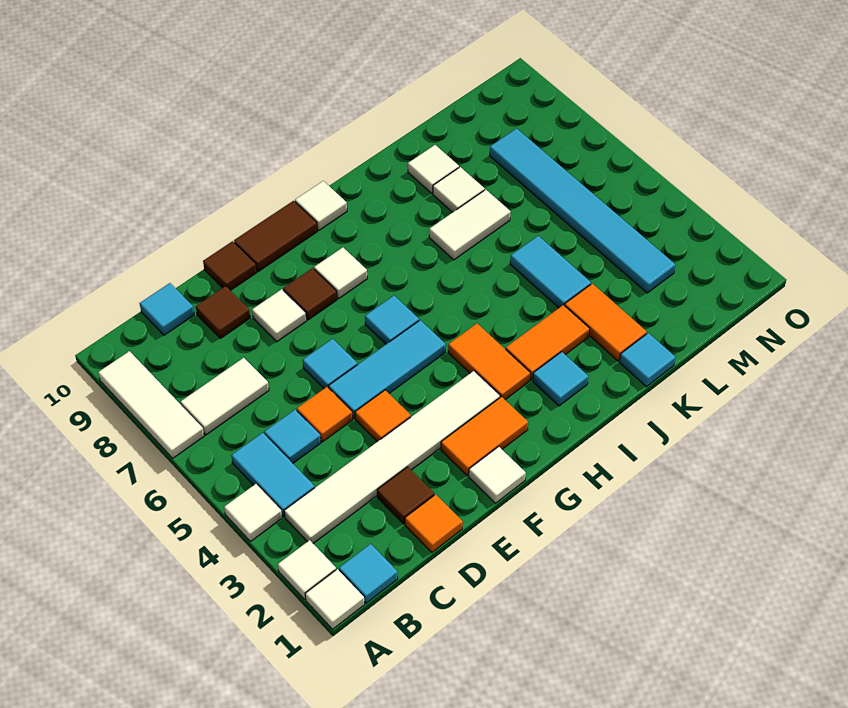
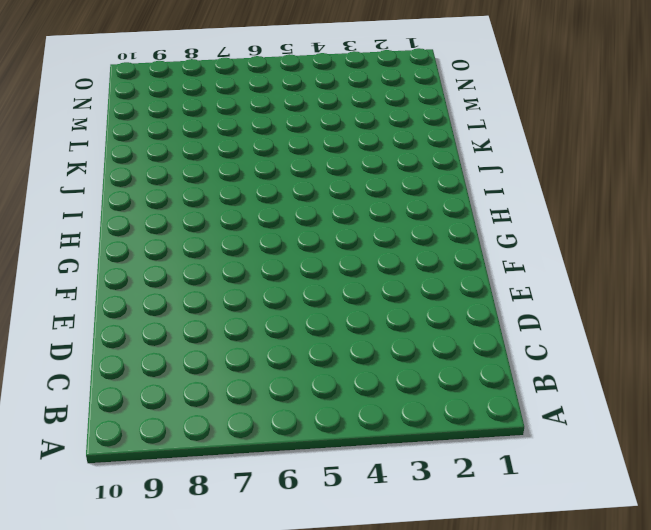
none -> white tile A1 level 1
none -> white tile A2 level 1
none -> white tile A4 level 1
none -> white tile A7:A9 level 1

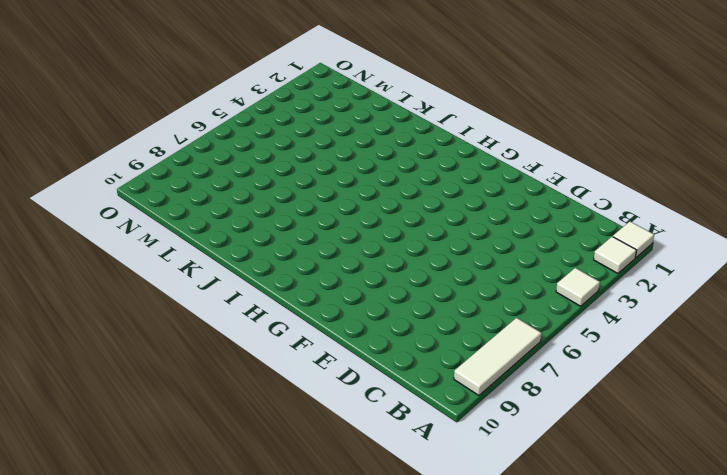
none -> cyan tile B1 level 1
none -> white tile B3:G3 level 1
none -> cyan tile B4:B5 level 1
none -> white tile B7:C7 level 1

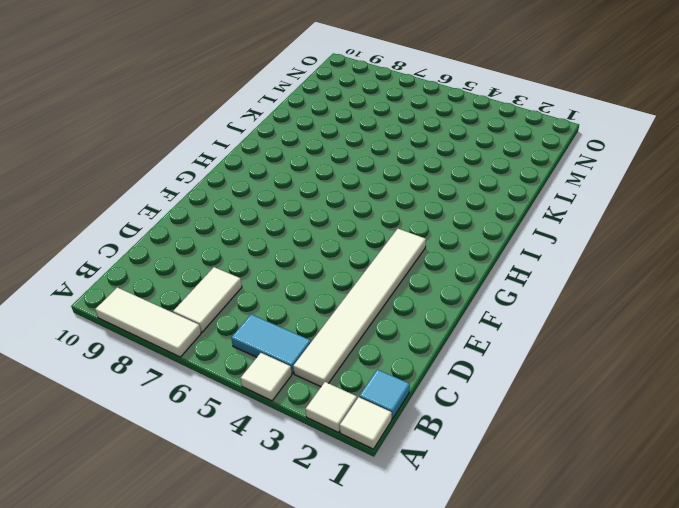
none -> cyan tile C5 level 1
none -> cyan tile C10 level 1
none -> orange tile D1 level 1
none -> brown tile D2 level 1

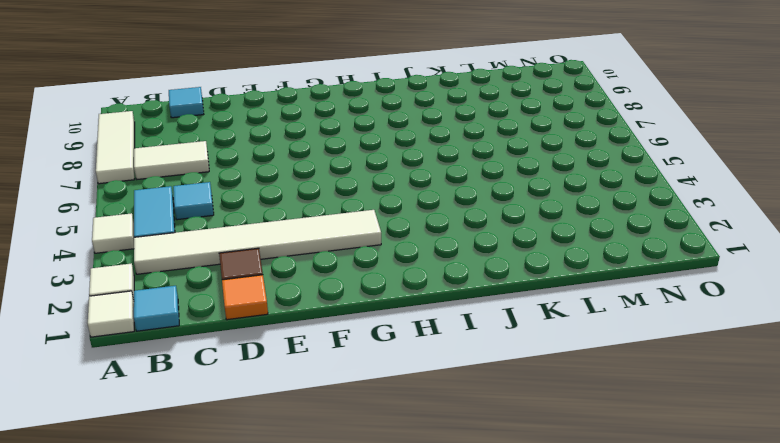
none -> orange tile D5 level 1
none -> brown tile D9 level 1
none -> orange tile E4 level 1
none -> cyan tile E5:G5 level 1

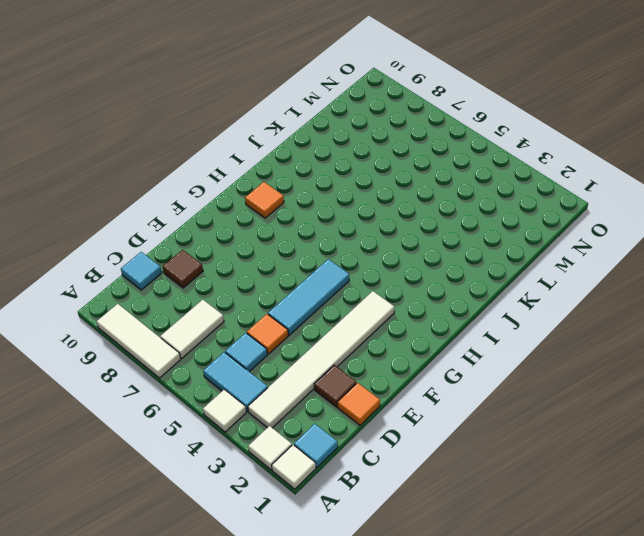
orange tile H9 level 1 -> orange tile E4 level 1
none -> cyan tile E6 level 1
none -> white tile E8 level 1
none -> brown tile E10 level 1
none -> white tile F1 level 1

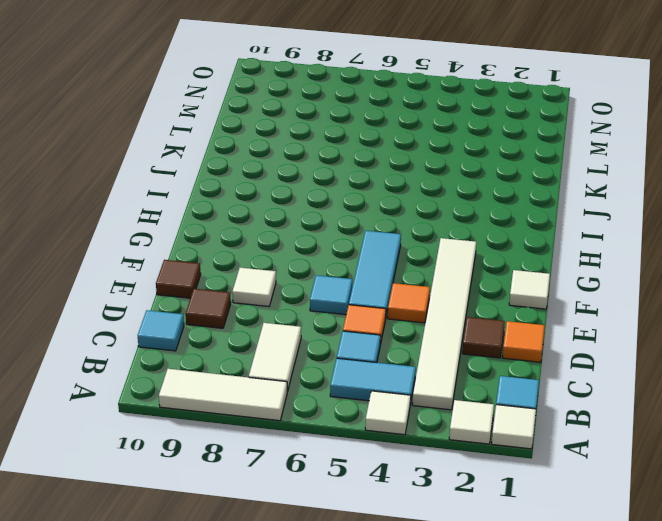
none -> orange tile F2:G2 level 1
none -> brown tile F8 level 1
none -> brown tile F10:G10 level 1
none -> cyan tile G6 level 1

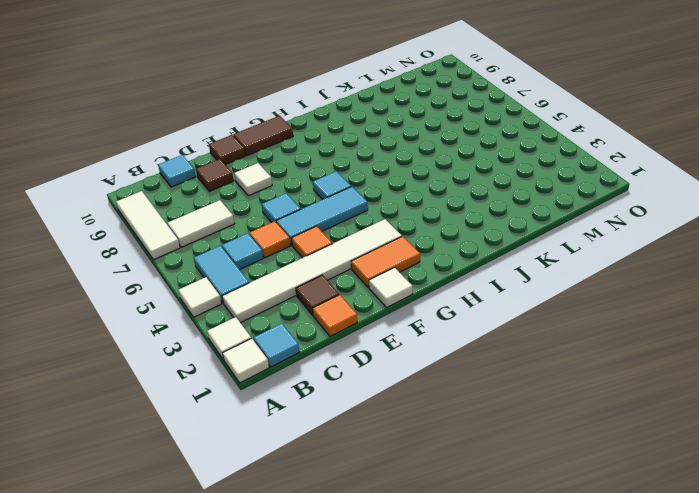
none -> brown tile F8 level 1
none -> white tile G8 level 1
none -> orange tile H3:H4 level 1
none -> white tile H10 level 1

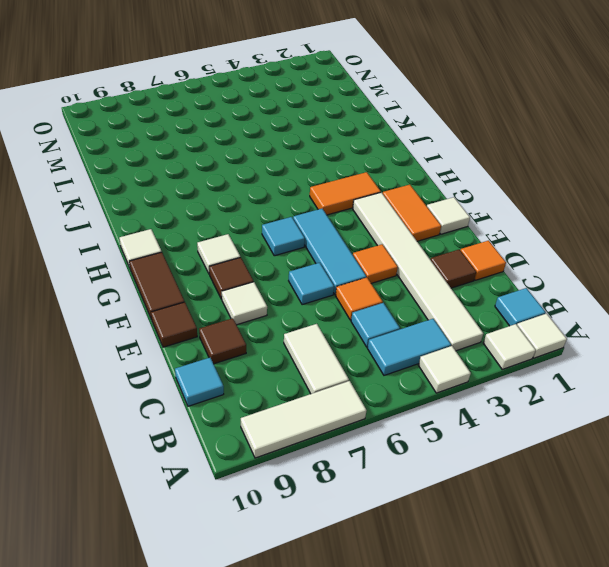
none -> cyan tile I2 level 1
none -> orange tile I3:J3 level 1
none -> white tile J7:K7 level 1
none -> cyan tile K1 level 1

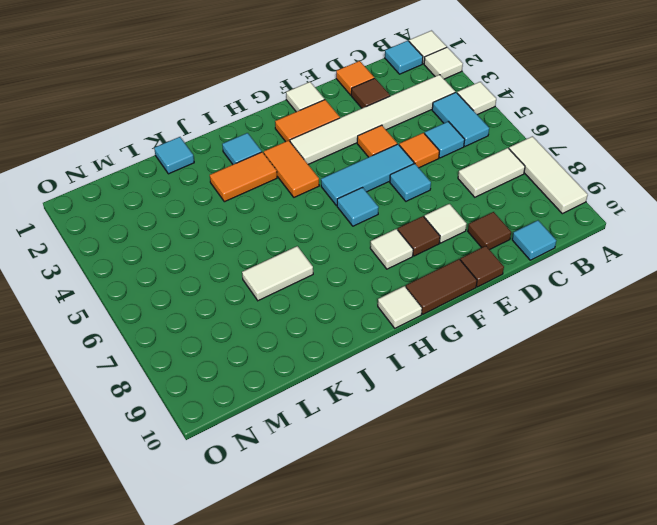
none -> orange tile K2:K3 level 1
none -> cyan tile K4:K5 level 1
none -> white tile K8 level 1
none -> white tile K9 level 1

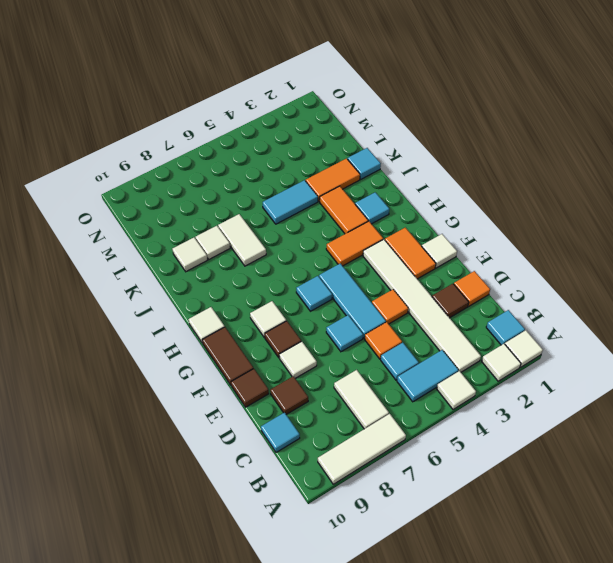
none -> cyan tile M3:M8 level 1

